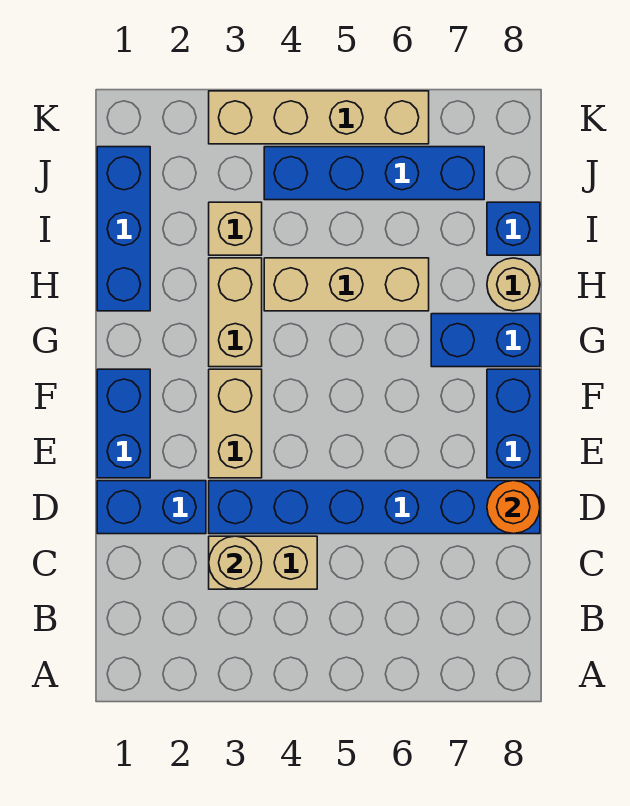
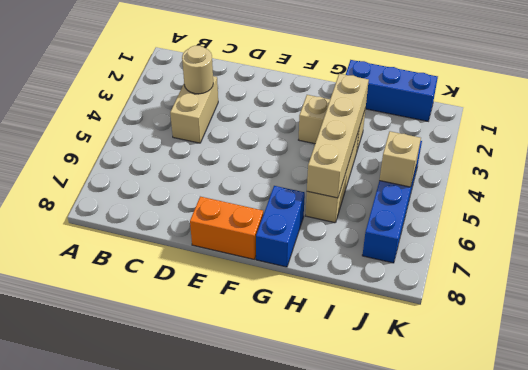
orange brick E8:F8 level 1 -> blue brick E8:F8 level 1
tan brick H3:H6 level 2 -> tan brick K3:K6 level 1
tan brick J5 level 2 -> tan brick I3 level 1
none -> blue brick D1:D2 level 1
none -> blue brick D3:D8 level 1
none -> blue brick E1:F1 level 1

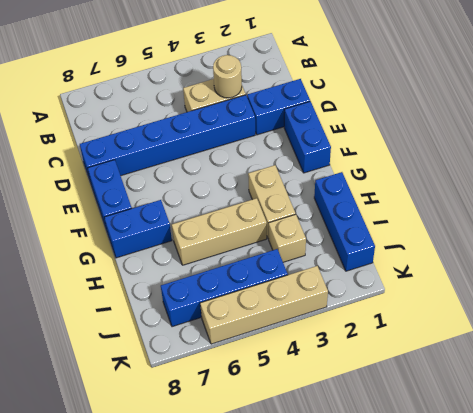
none -> tan brick E3:F3 level 1
none -> tan round brick H8 level 1
none -> blue brick I8 level 1

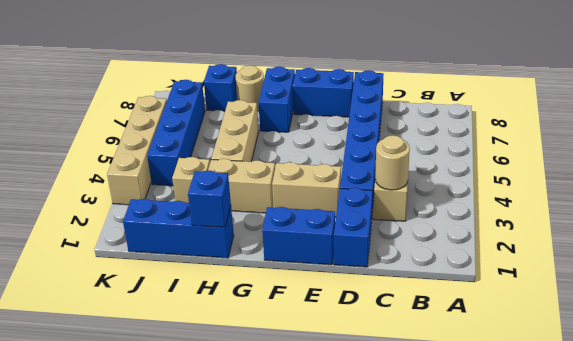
blue brick H1 level 2 -> none
none -> orange round brick D8 level 2

